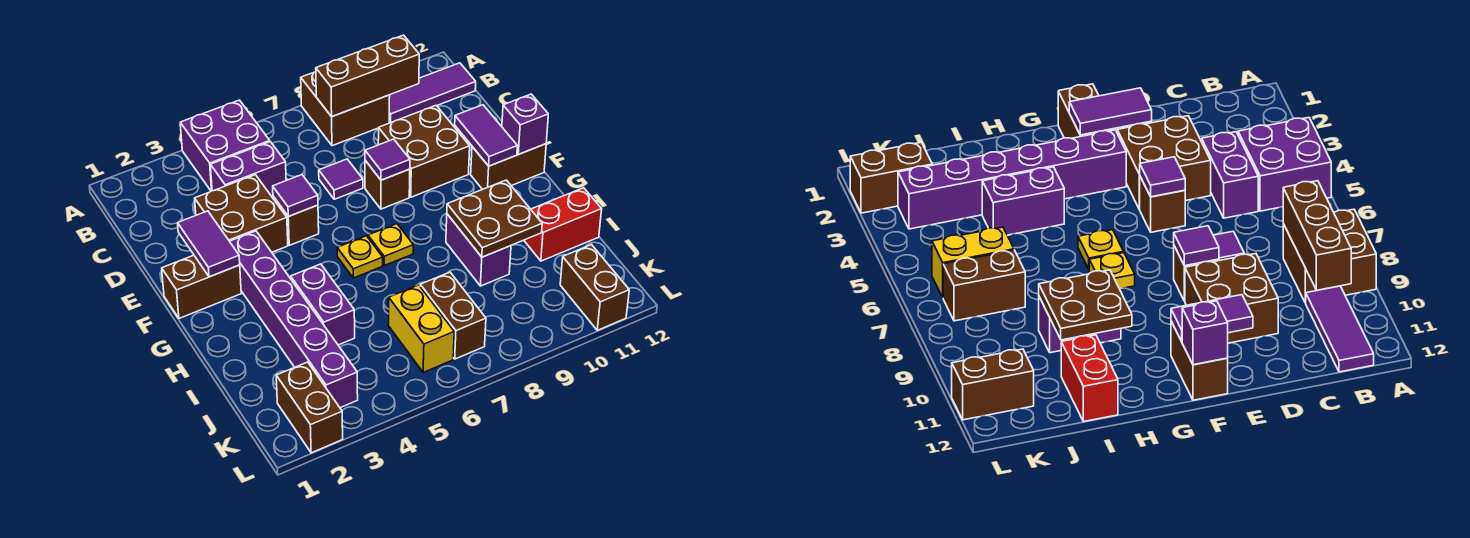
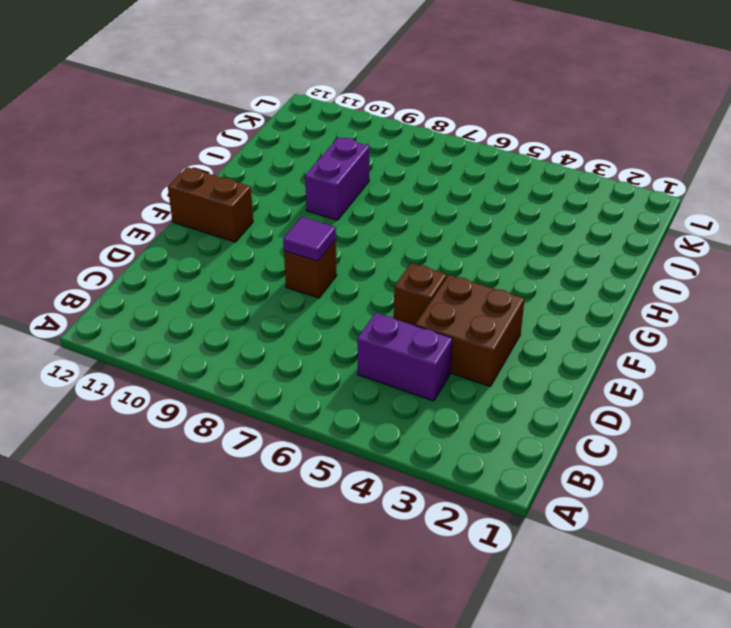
none -> purple brick A4:B5 level 1
none -> brown brick A8:B9 level 1
none -> purple tile B10:B12 level 1

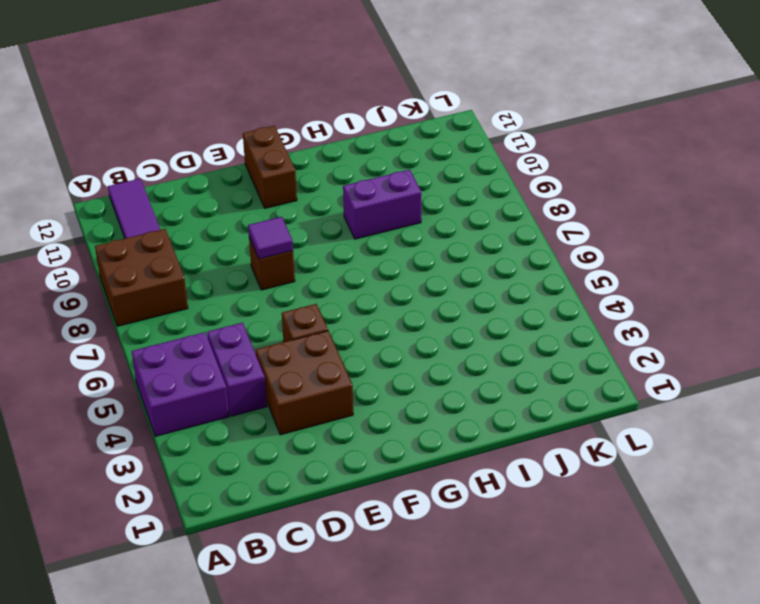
none -> purple tile D7 level 1
none -> brown brick D9:E10 level 1
none -> brown brick F1:F2 level 1

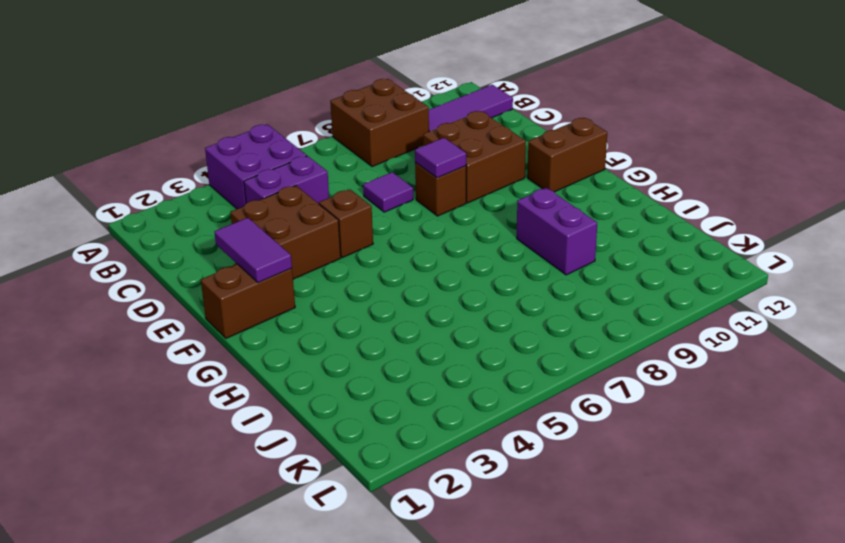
none -> purple brick F3:K3 level 1
none -> yellow plate G6 level 1
none -> yellow plate G7 level 1

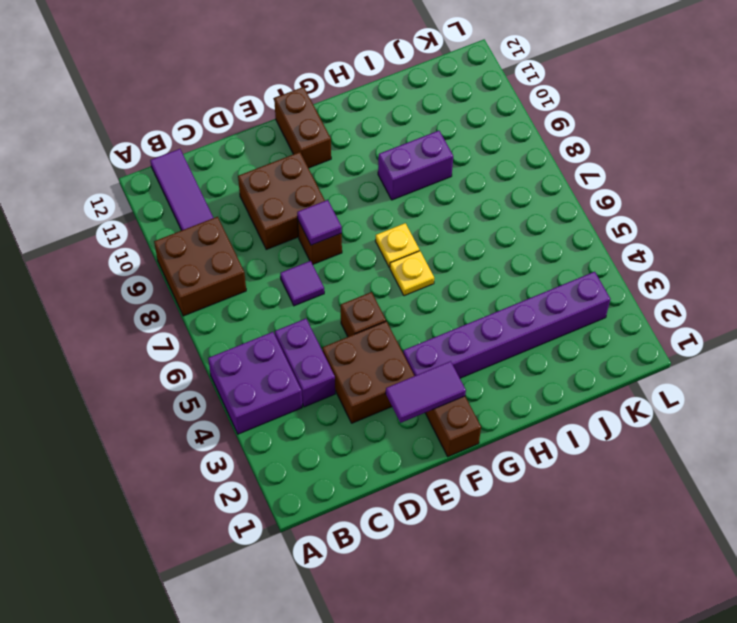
none -> purple brick H4:I4 level 1
none -> red brick I11:I12 level 1
none -> yellow brick J6:K6 level 1

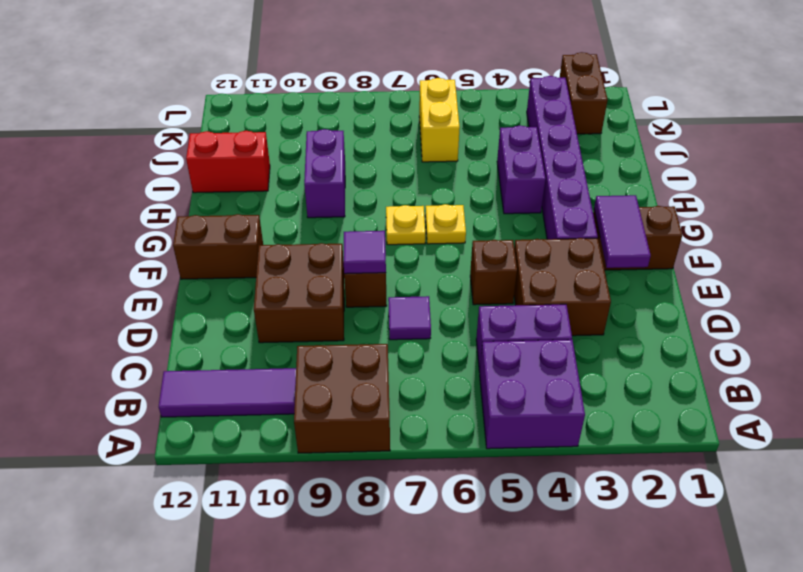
none -> brown brick J7:K7 level 1
none -> brown brick K11:L11 level 1
none -> brown brick B8:B10 level 2

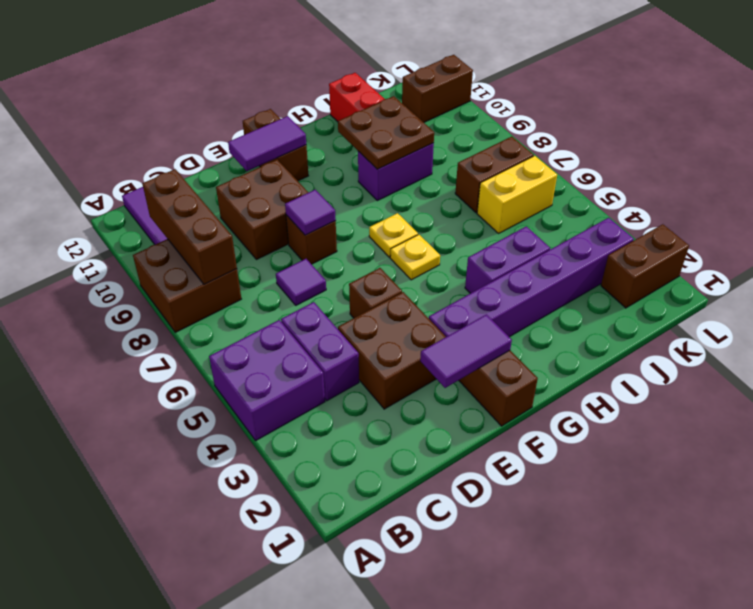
none -> purple tile E5 level 2
none -> purple brick F12 level 2

